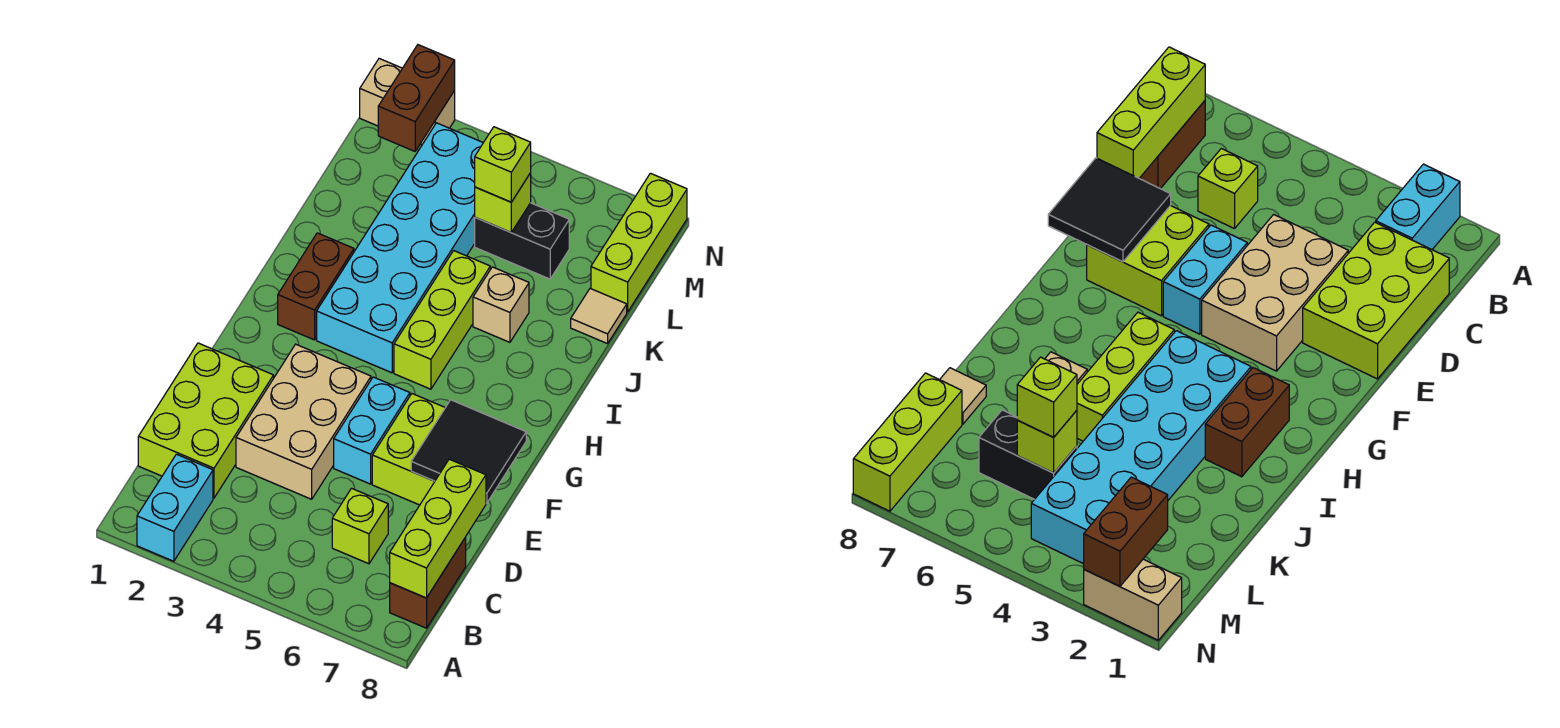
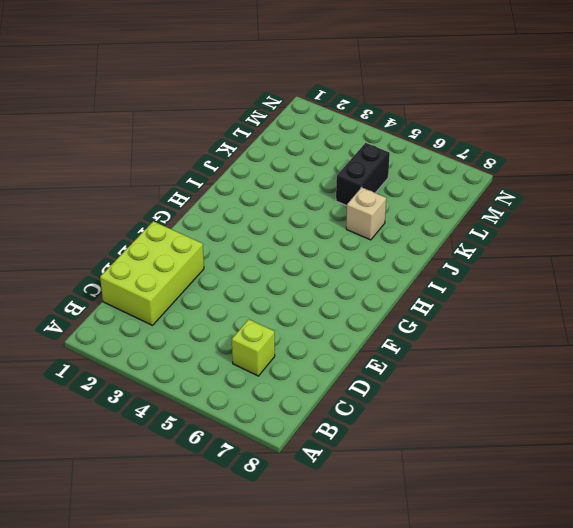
black brick K5:L5 level 1 -> black brick L5:L6 level 1
none -> cyan brick A2:B2 level 1
none -> brown brick B8:C8 level 1
none -> tan brick D3:F4 level 1

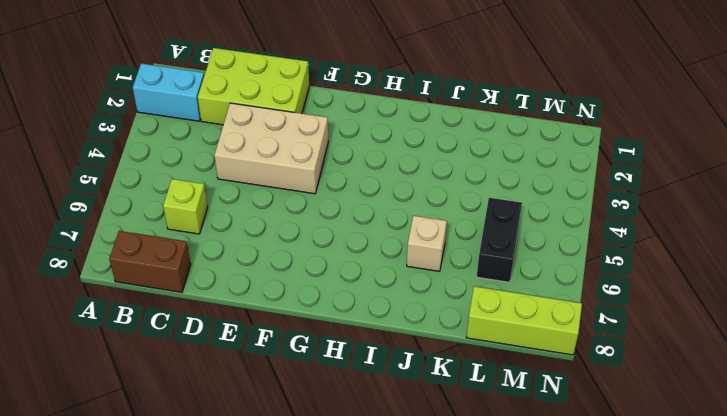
none -> cyan brick E5:F5 level 1
none -> lime brick E6:F7 level 1
none -> brown brick H2:I2 level 1

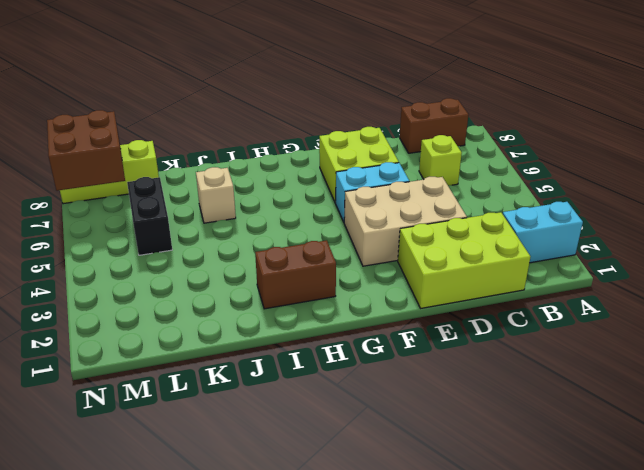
brown brick M7:N8 level 2 -> none
none -> cyan brick H3:M4 level 1
none -> lime brick H5:J5 level 1
none -> tan tile K8 level 1

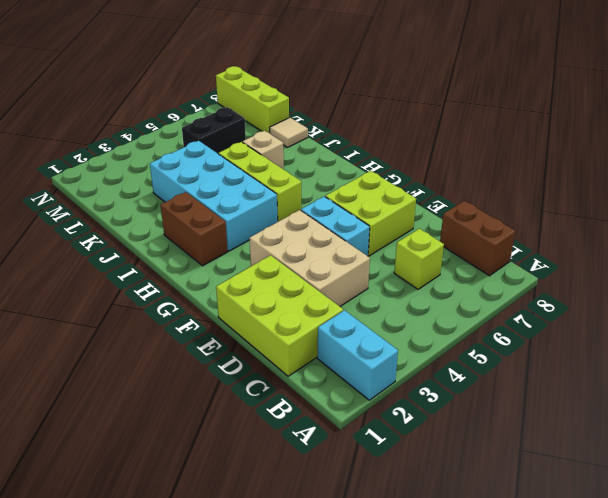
cyan brick H3:K4 level 1 -> cyan brick H3:M4 level 1
none -> tan brick N1:N2 level 1
none -> lime brick B8:D8 level 2
none -> black tile E7:F8 level 2

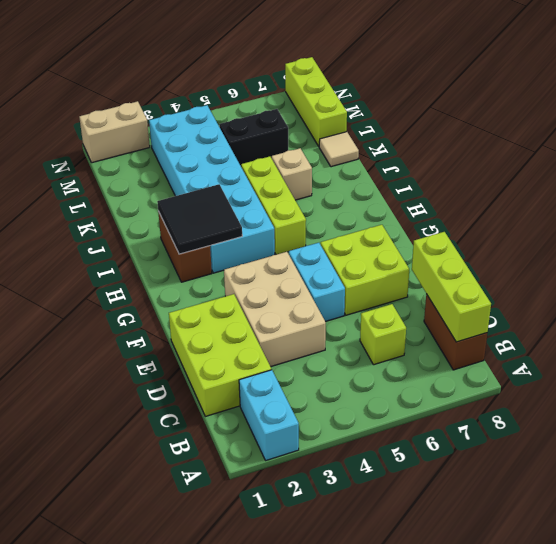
black tile H2:I3 level 2 -> black tile E7:F8 level 2
none -> lime brick L5 level 2
none -> brown brick M2:N2 level 2
none -> lime brick L5 level 3

